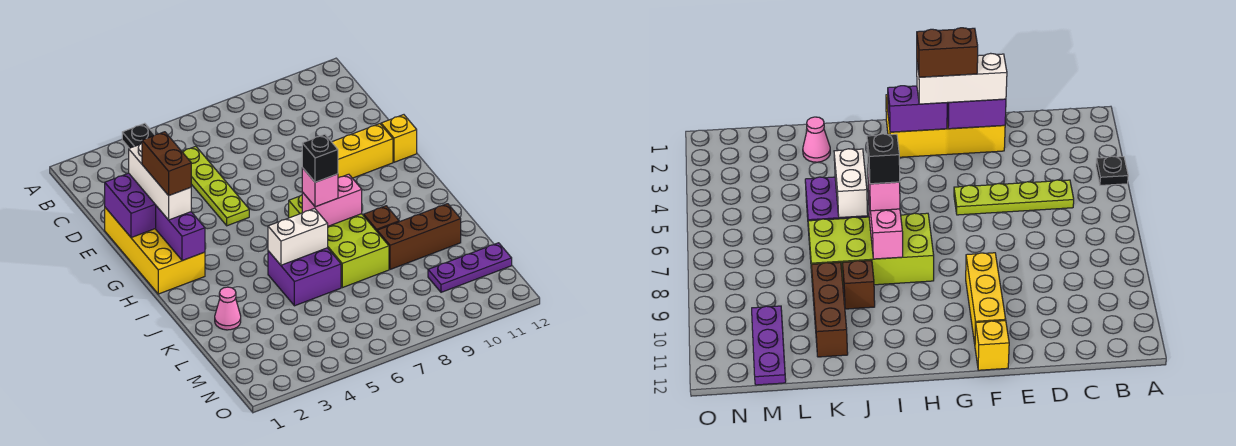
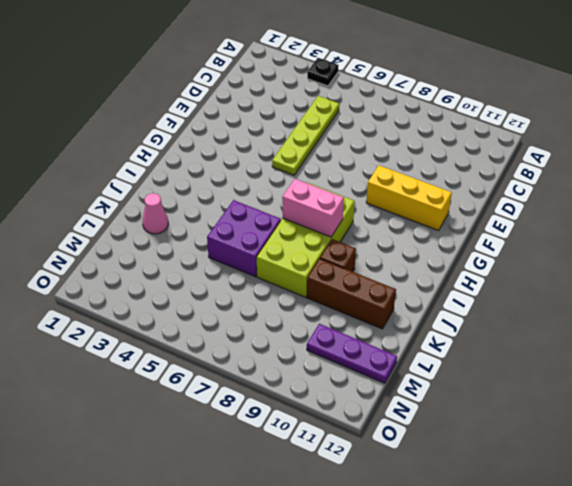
none -> yellow brick E1:H2 level 1
none -> yellow brick F12 level 1
none -> purple brick E1:F2 level 2

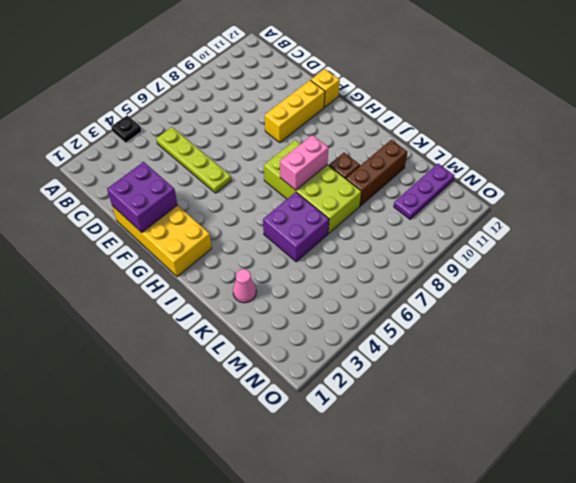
none -> purple brick G2:H2 level 2
none -> white brick J5:J6 level 2
none -> white brick E2:G2 level 3

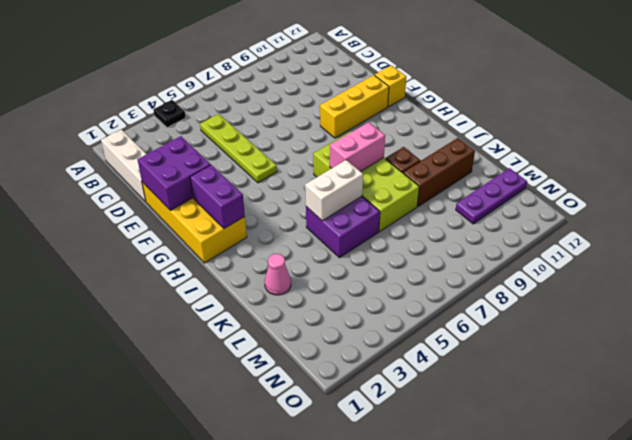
white brick B1:D1 level 1 -> white brick E2:G2 level 3
none -> pink brick I7 level 3
none -> brown brick F2:G2 level 4
none -> black brick I7 level 4

